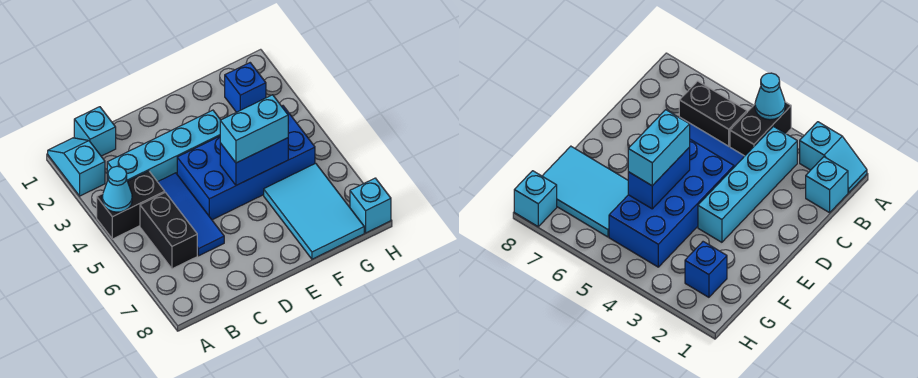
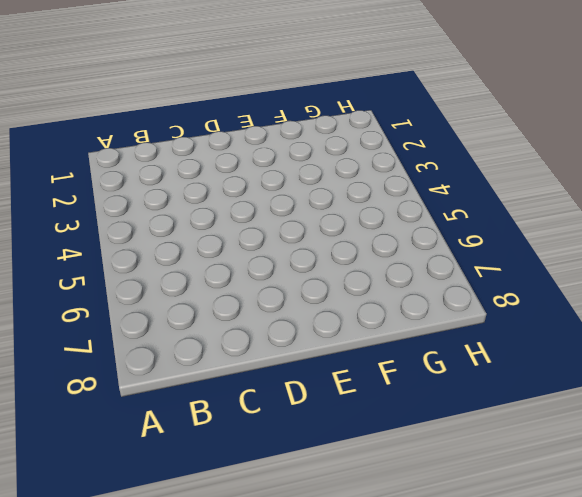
none -> cyan slope A1:A2 level 1 top 2
none -> black brick A4:B4 level 1
none -> cyan brick B1 level 1

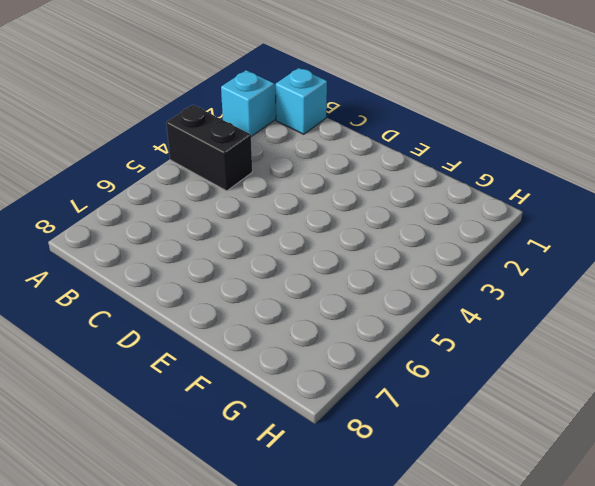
none -> cyan brick B3:E3 level 1
none -> black brick B5:B6 level 1
none -> blue tile C4:C6 level 1

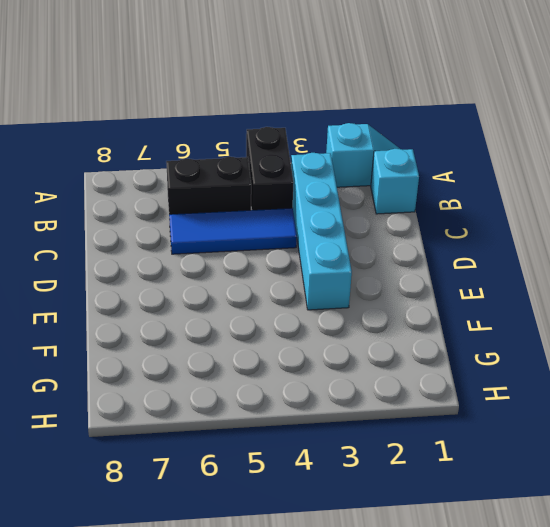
none -> blue brick D4:G5 level 1
none -> cyan tile F6:G8 level 1
none -> blue brick G2 level 1

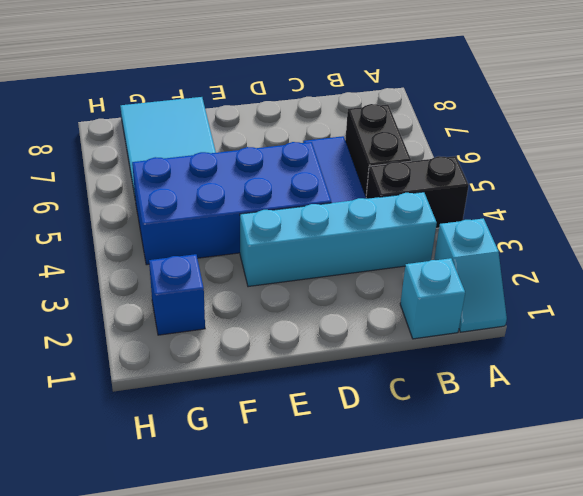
none -> cyan brick H8 level 1
none -> cyan cone A4 level 2
none -> blue brick E5:F5 level 2

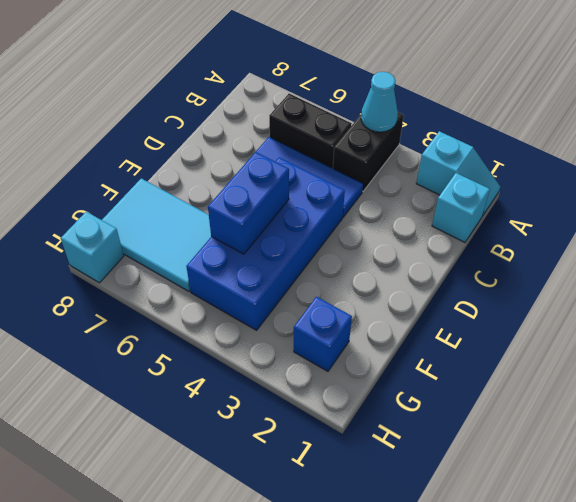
none -> cyan brick B3:E3 level 1
none -> cyan brick E5:F5 level 3

